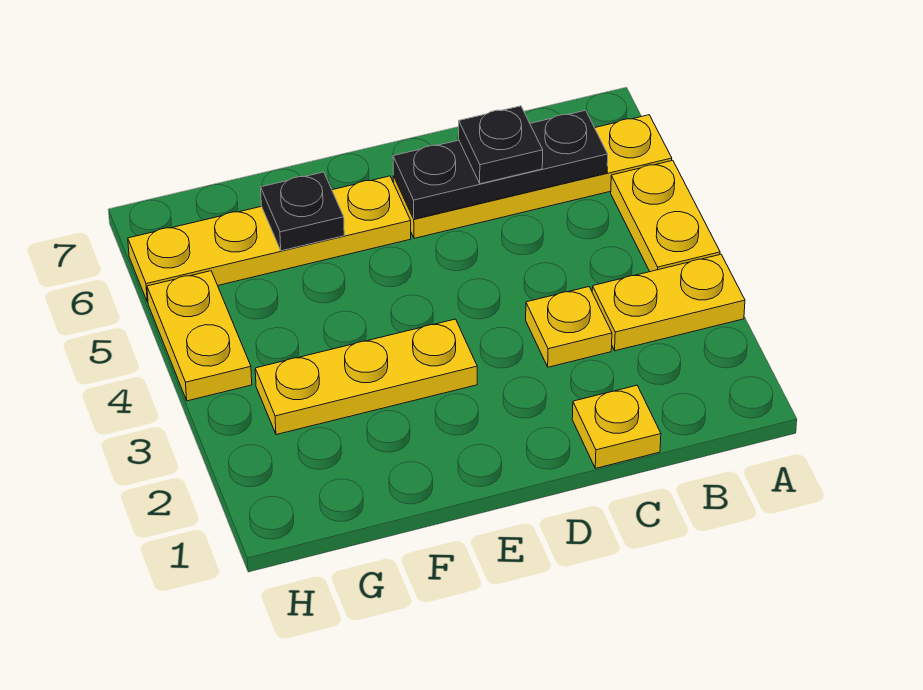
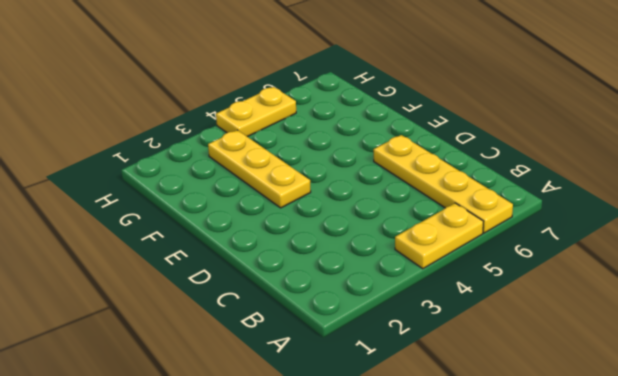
none -> yellow plate A3:B3 level 1
none -> yellow plate C1 level 1

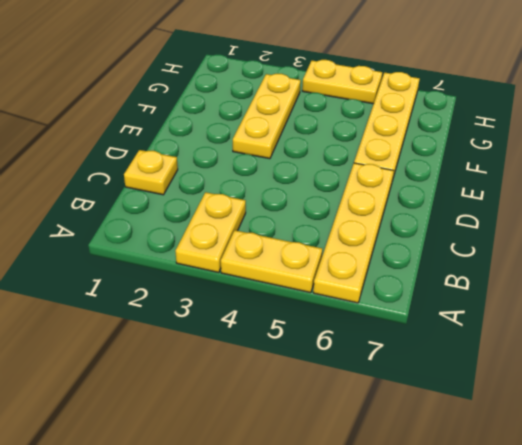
none -> yellow plate C3 level 1
none -> black plate B6:D6 level 2

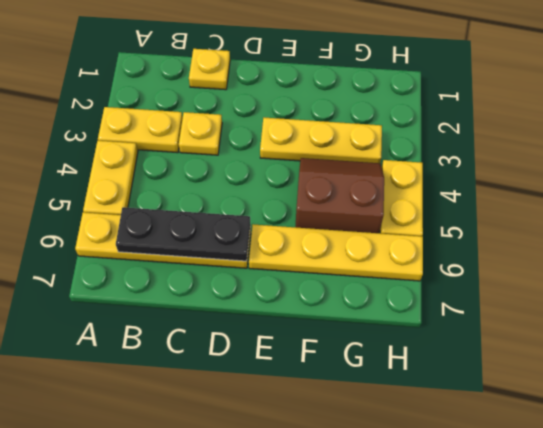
brown slope F4:G5 level 1 top 5 -> none
none -> black plate F6 level 2
none -> black plate C6 level 3

